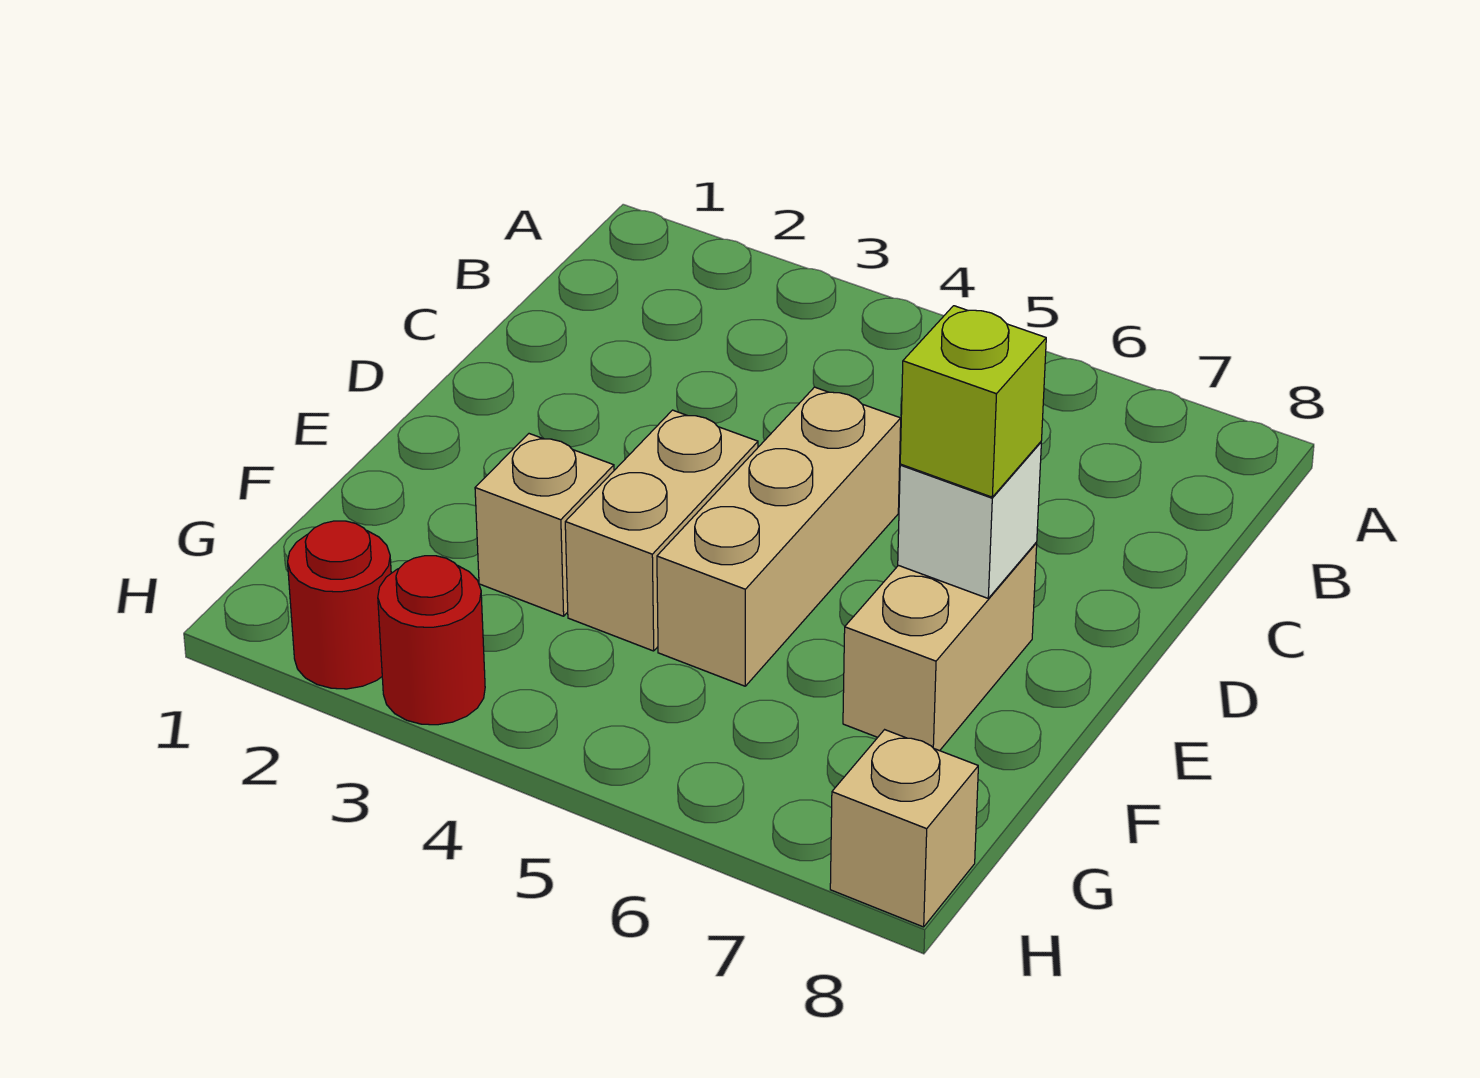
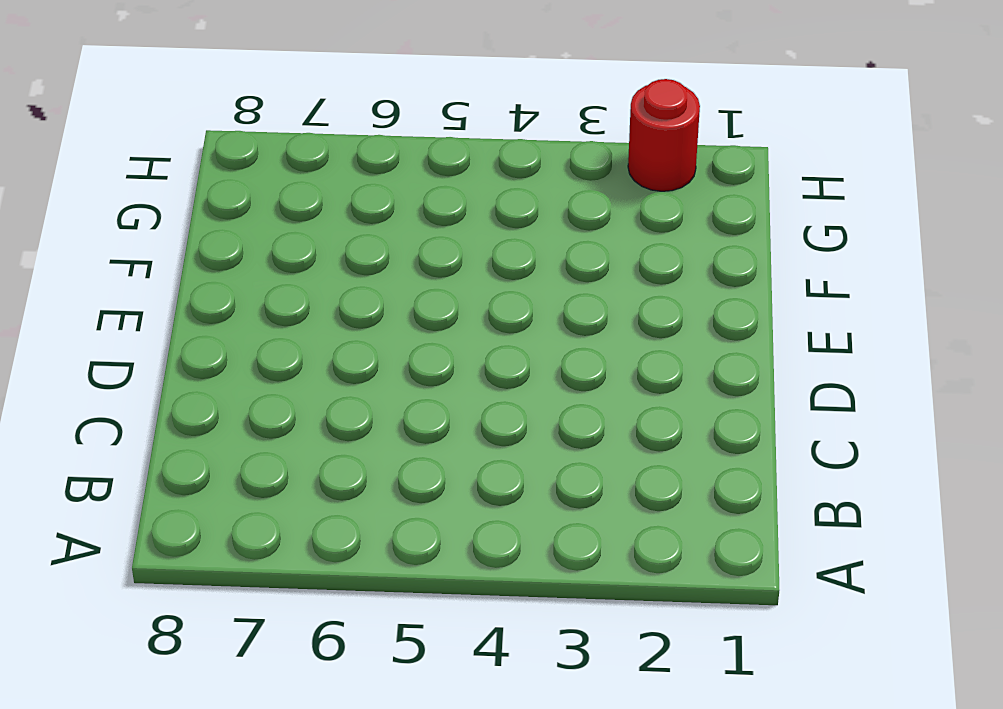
none -> tan brick D5:F5 level 1
none -> tan brick E4:F4 level 1

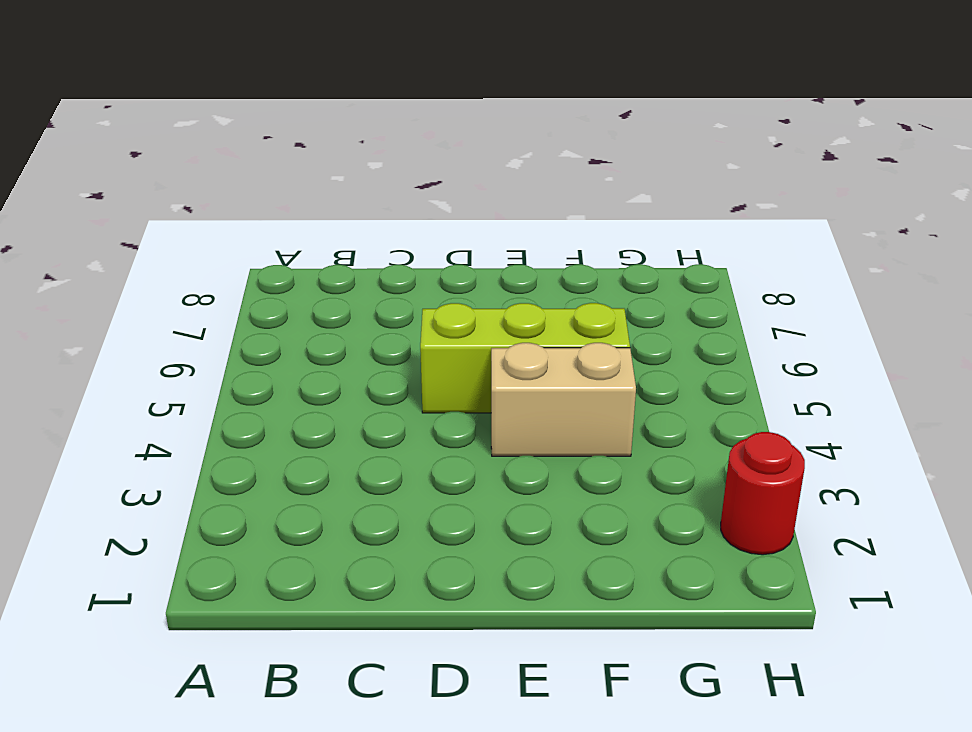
lime brick D5:F5 level 1 -> tan brick D5:F5 level 1
none -> tan brick E7:F7 level 1
none -> tan brick F3 level 1

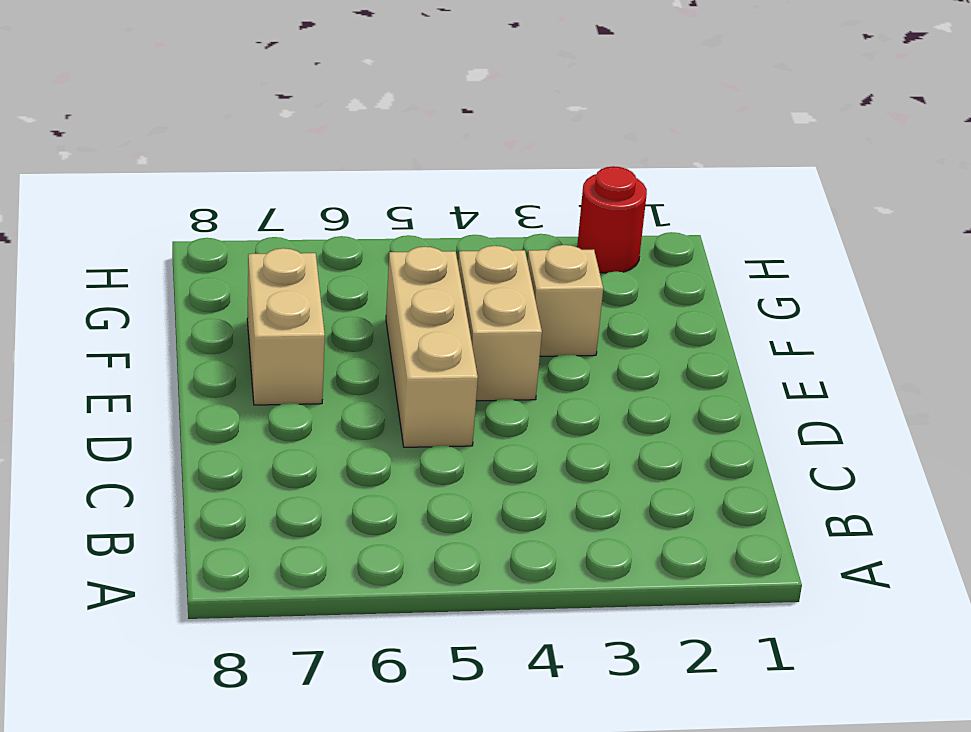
none -> red round brick H3 level 1
none -> tan brick H8 level 1

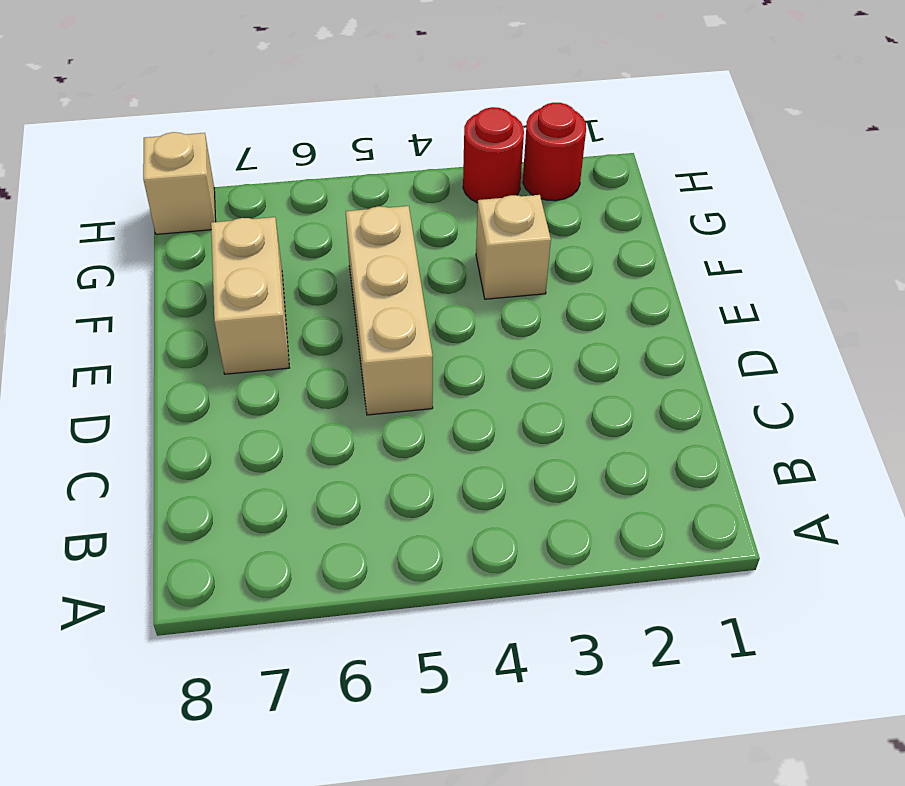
none -> tan brick E4:F4 level 1
none -> white brick E7 level 2

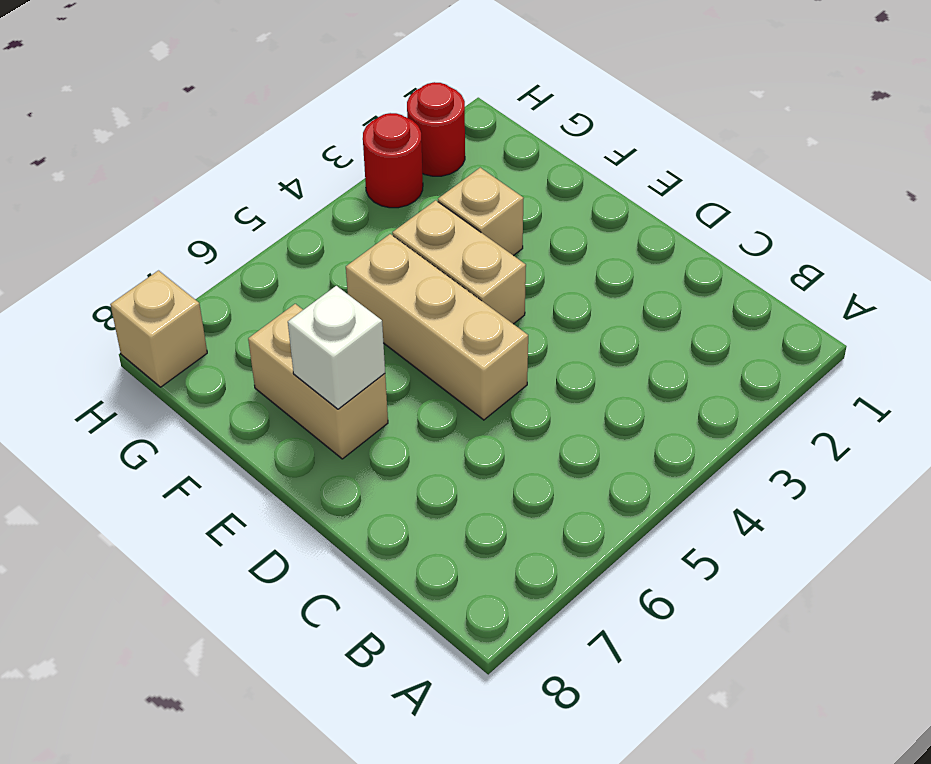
none -> lime brick E7 level 3

